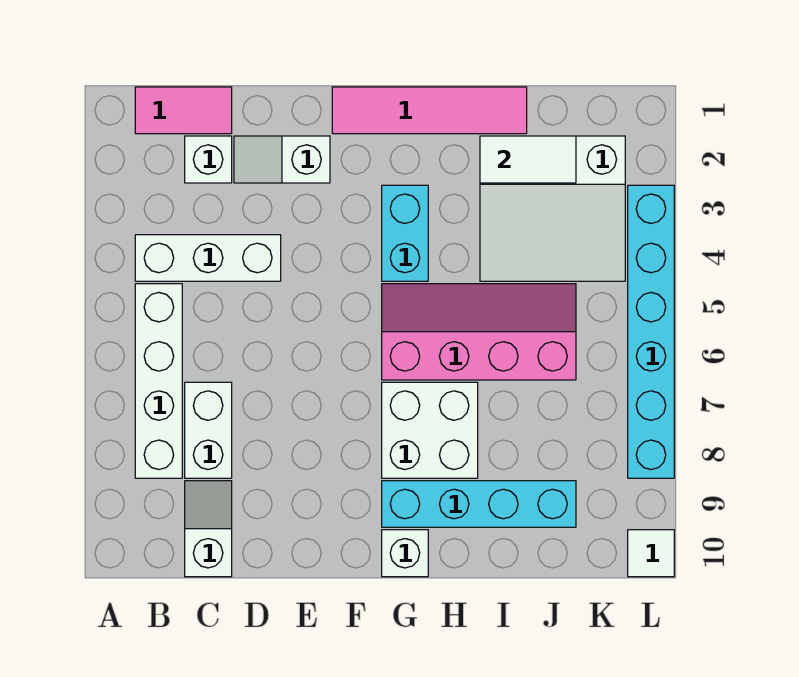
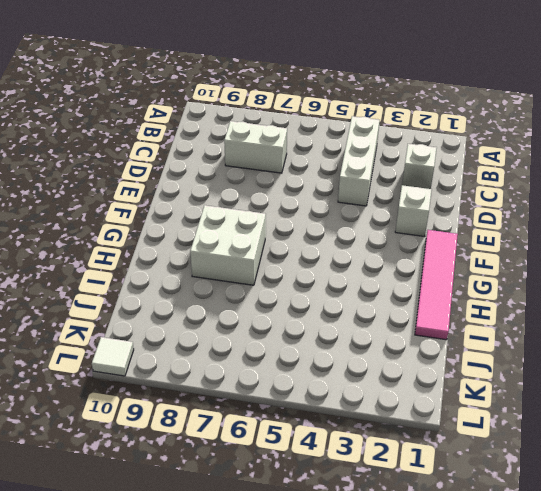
none -> pink tile B1:C1 level 1
none -> white brick B5:B8 level 1
none -> white slope C9:C10 level 1 top 10

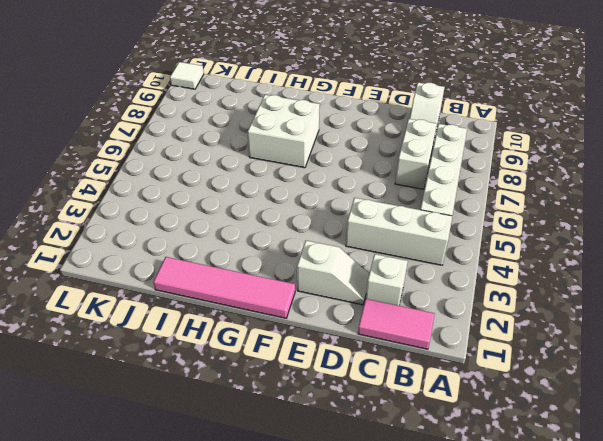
none -> cyan brick G3:G4 level 1
none -> pink slope G5:J6 level 1 top 6
none -> cyan brick G9:J9 level 1

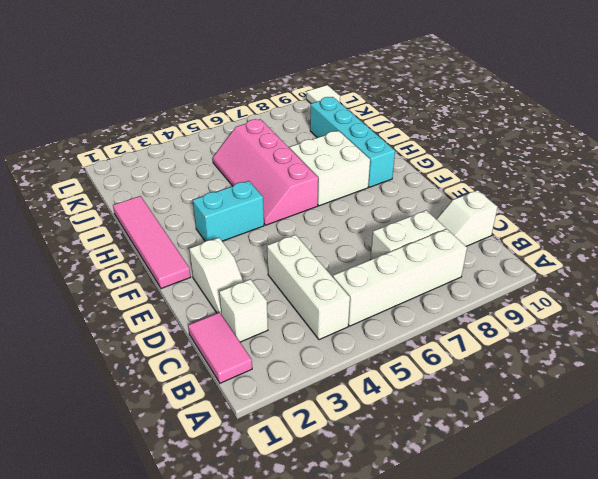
none -> white brick G10 level 1
none -> white slope I2:K4 level 1 top 2
none -> cyan brick L3:L8 level 1

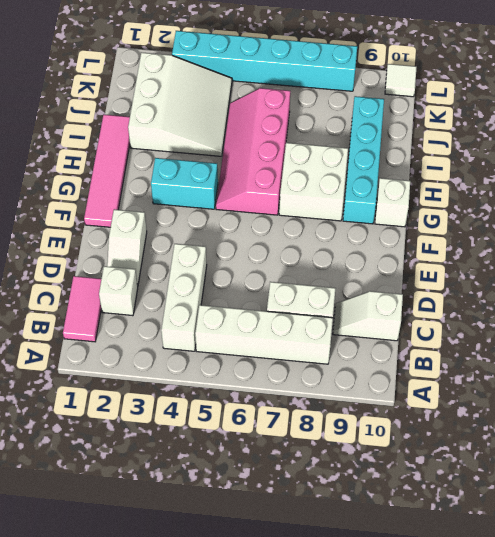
none -> white tile I2:J2 level 2

